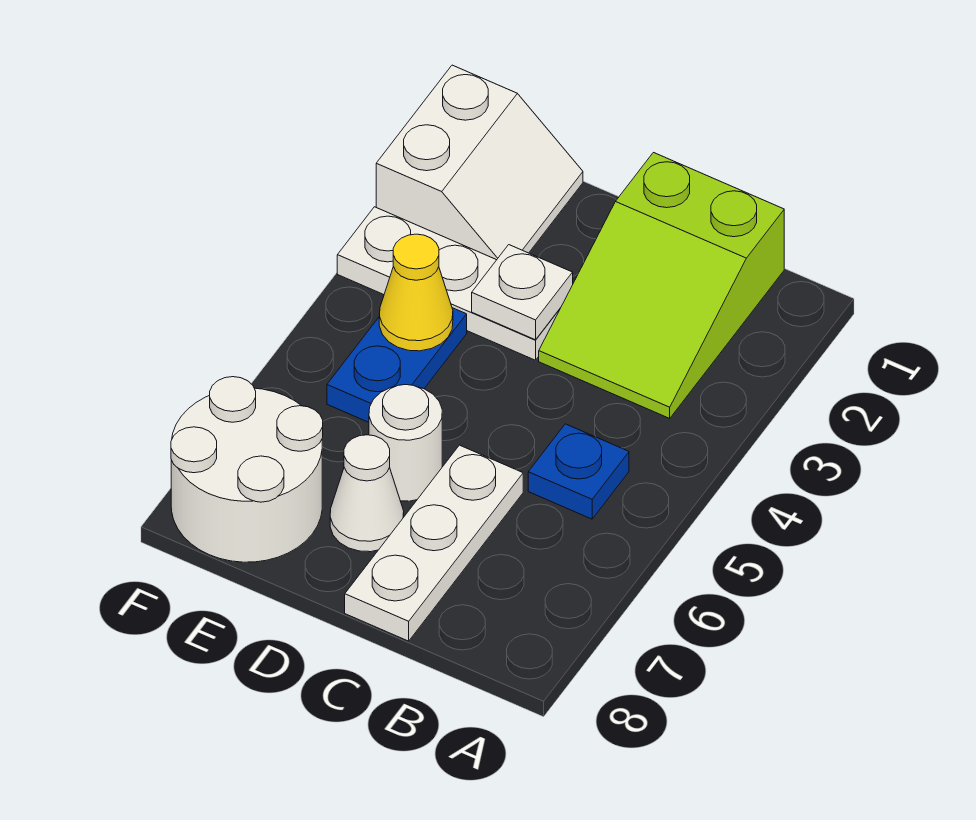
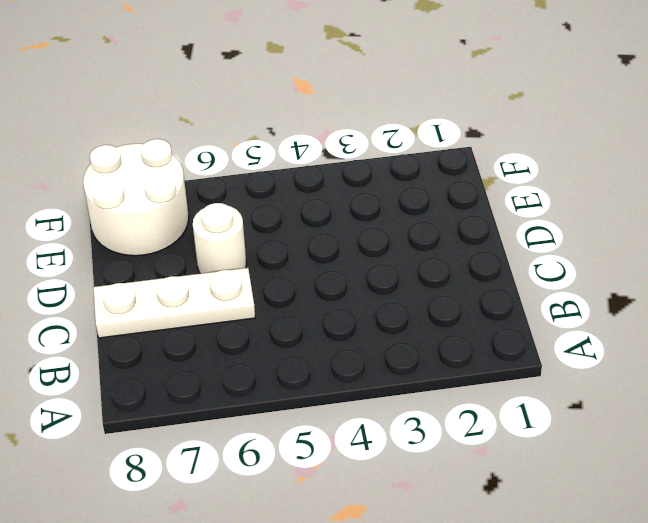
none -> lime slope B1:C3 level 1 top 1
none -> blue plate B5 level 1

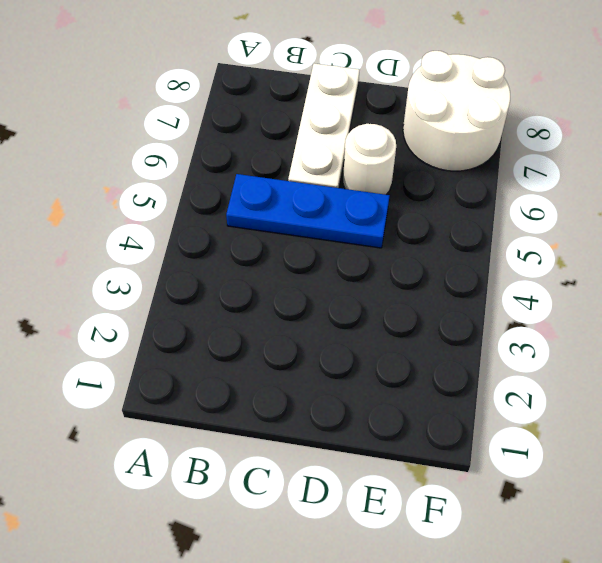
blue plate B5:D5 level 1 -> blue plate B5 level 1
none -> lime slope B1:C3 level 1 top 1
none -> white plate D3:F3 level 1

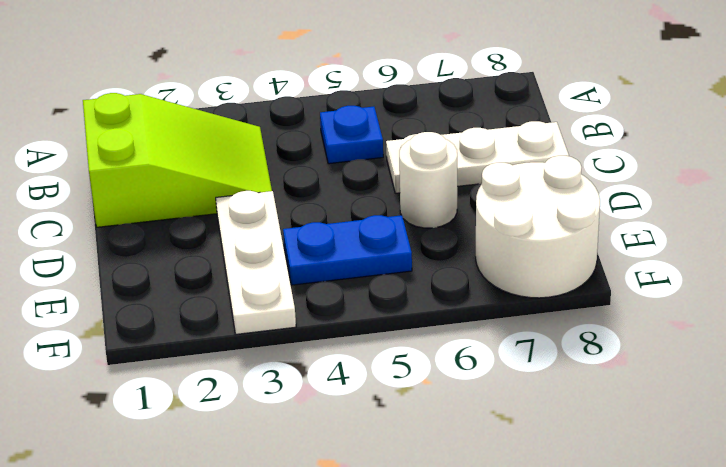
none -> white cone D7 level 1
none -> white slope E1:F2 level 1 top F

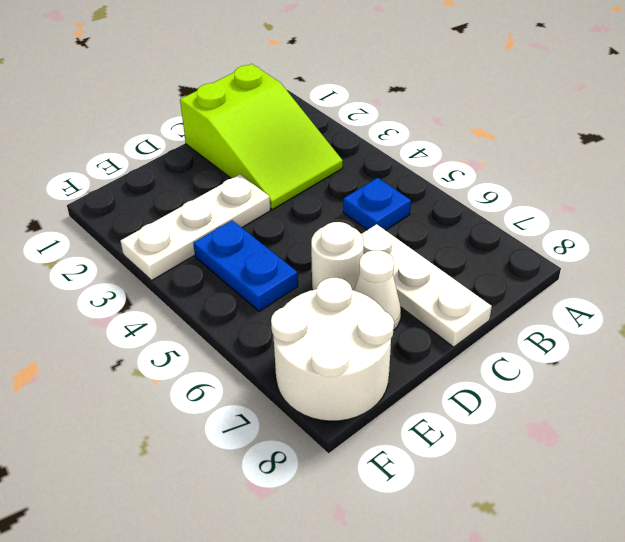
none -> white slope E1:F2 level 1 top F
none -> white plate D3 level 2

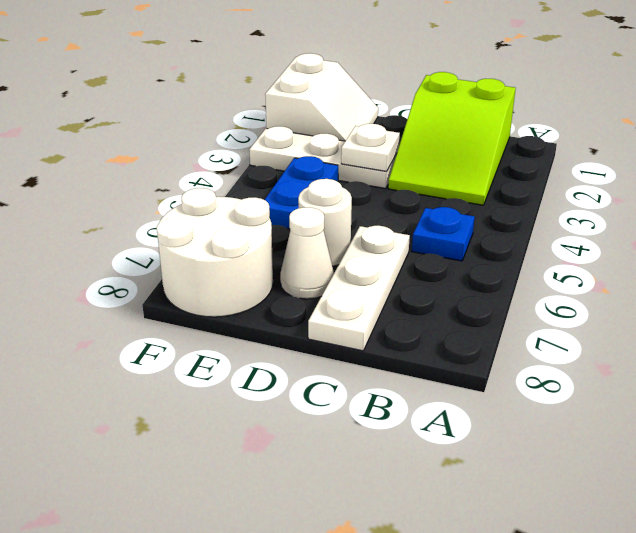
none -> yellow cone E4 level 2

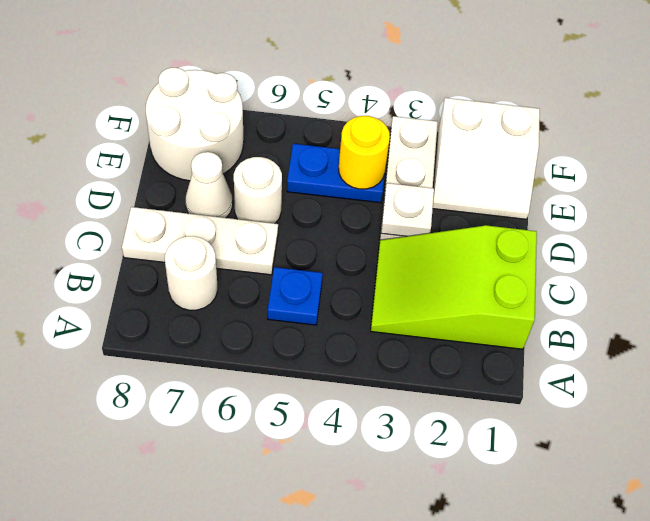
white round brick B7 level 1 -> none
yellow round brick E4 level 2 -> yellow cone E4 level 2

